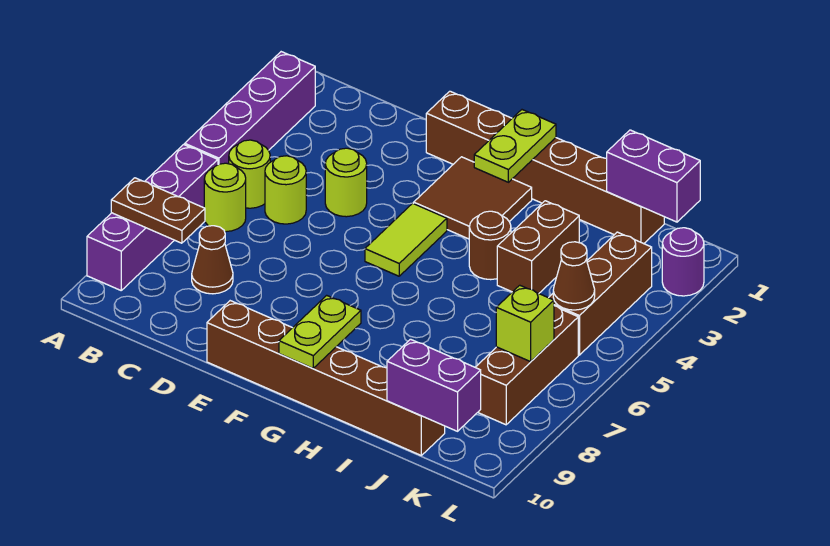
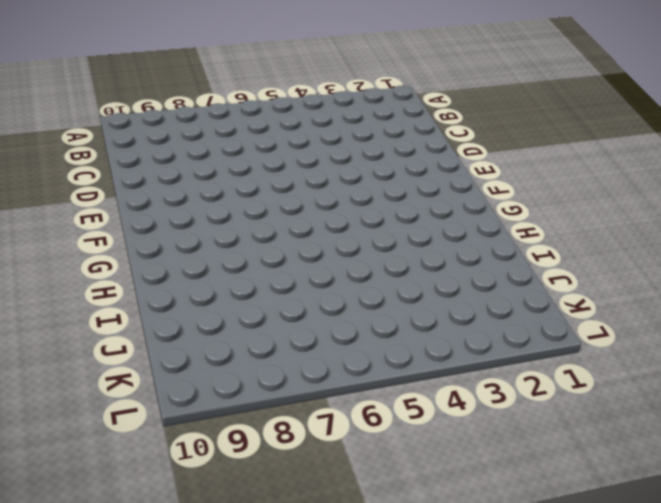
none -> purple brick A2:A5 level 1
none -> purple brick A6:A9 level 1
none -> lime round brick B5 level 1

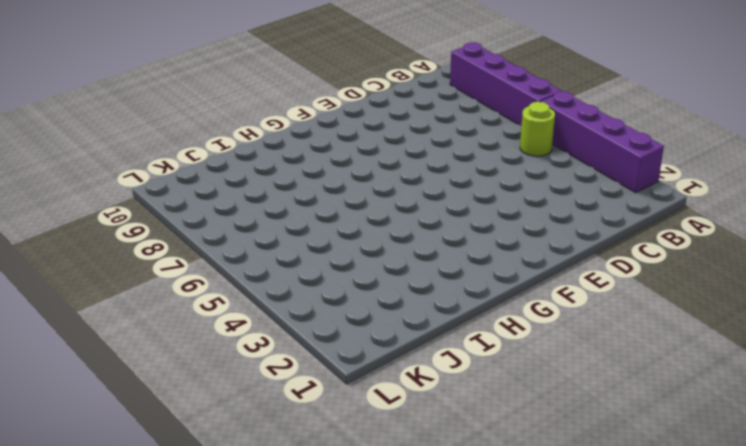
none -> lime round brick B6 level 1
none -> lime round brick C5 level 1
none -> brown cone C8 level 1

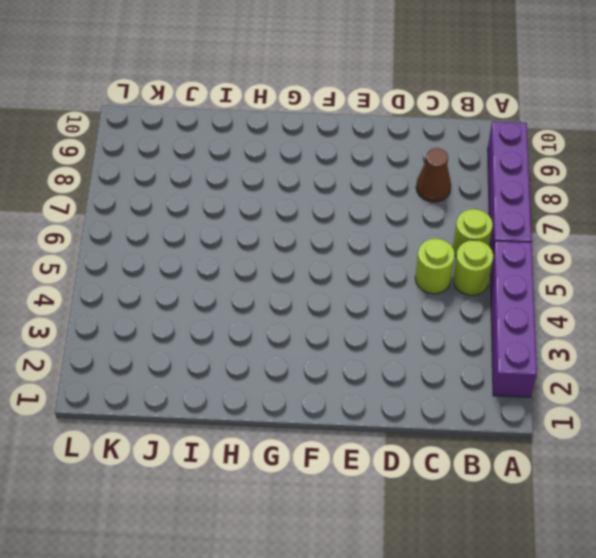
none -> lime round brick D4 level 1
none -> brown brick E1:J1 level 1
none -> brown brick E10:J10 level 1

